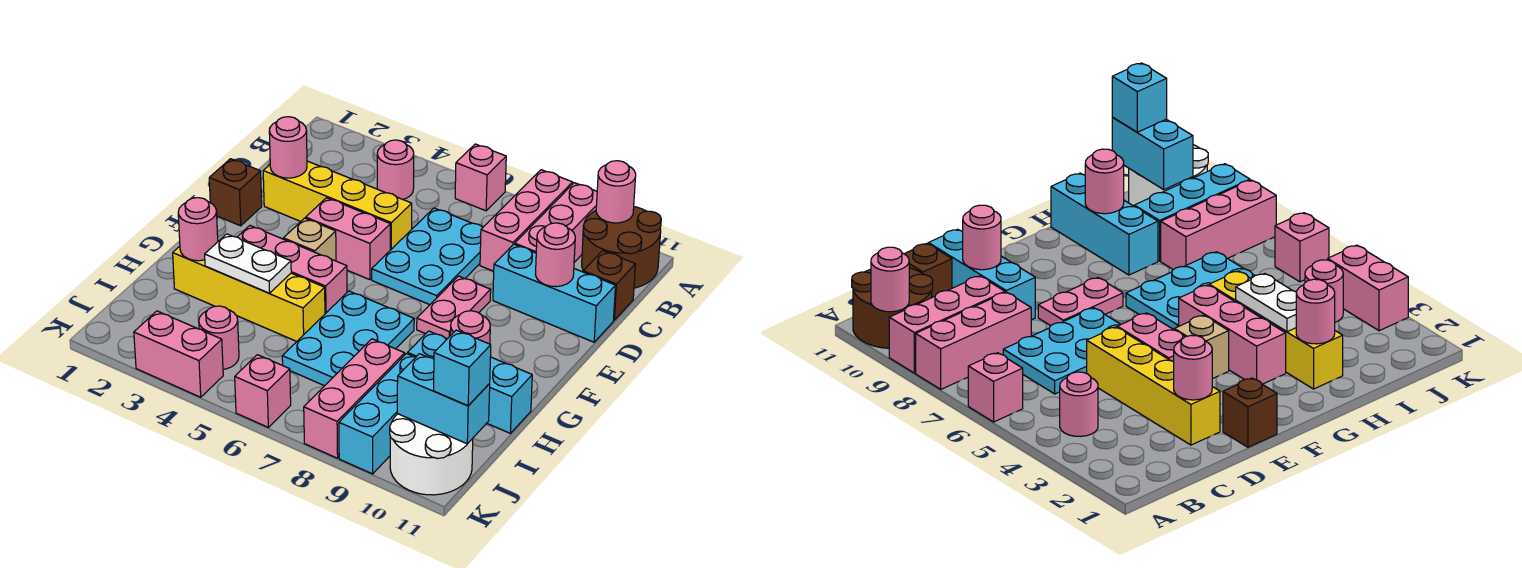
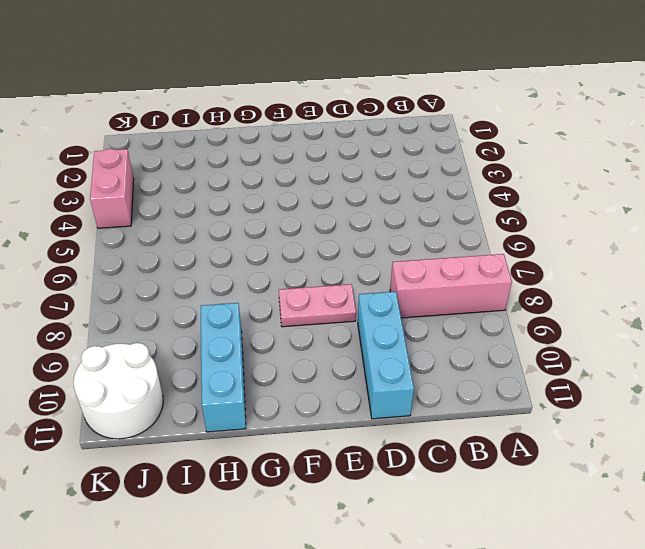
none -> pink brick A6 level 1
none -> pink brick A9:C9 level 1
none -> brown round brick A10:B11 level 1
none -> pink round brick B4 level 1

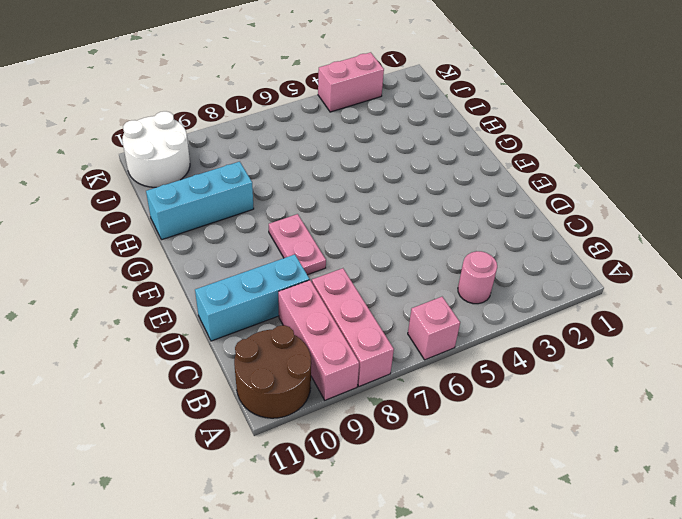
none -> cyan plate C6:E7 level 1
none -> brown brick C11 level 1
none -> yellow brick D2:D5 level 1
none -> brown brick E1 level 1

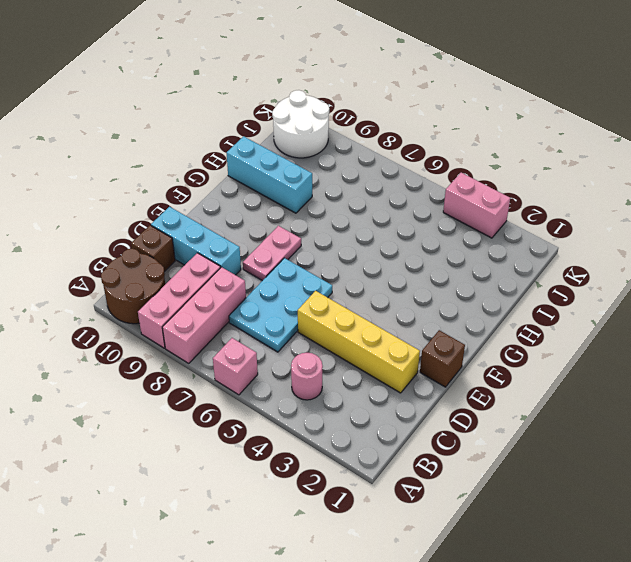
none -> pink brick E4:E5 level 1
none -> tan brick F4 level 1
none -> pink brick G3:G5 level 1
none -> cyan plate G6:I7 level 1

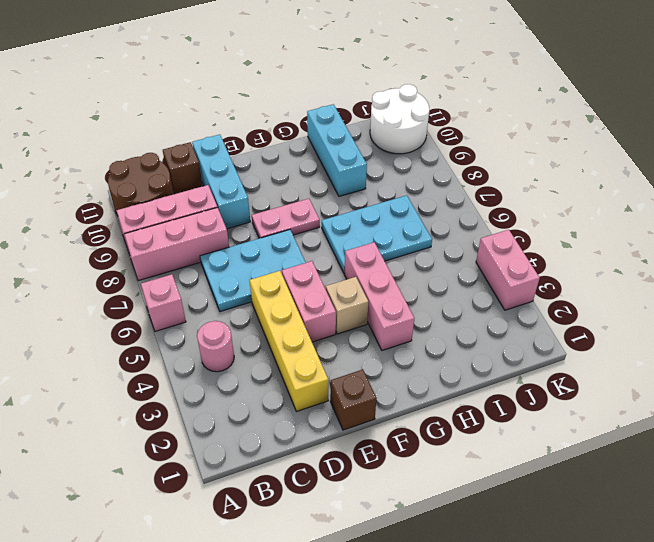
none -> yellow brick H2:H5 level 1
none -> pink brick I8:K8 level 1
none -> cyan brick I9:K9 level 1
none -> pink round brick J4 level 1

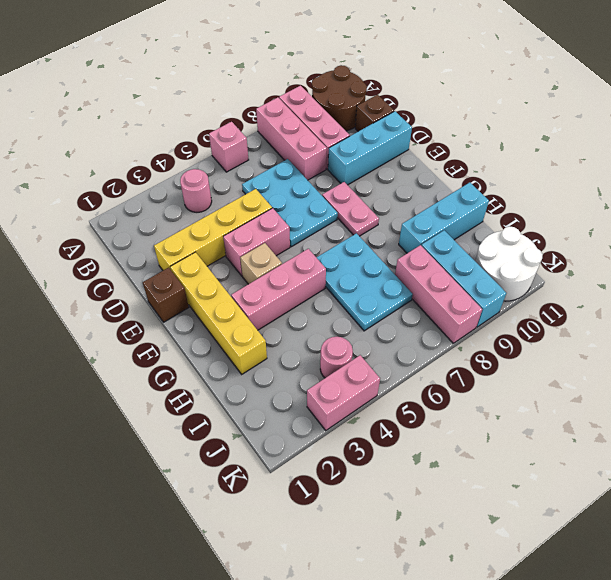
yellow brick E2:H2 level 1 -> yellow brick H2:H5 level 1
none -> pink brick K6 level 1
none -> pink round brick A10 level 2
none -> pink round brick D2 level 2
none -> pink round brick D10 level 2

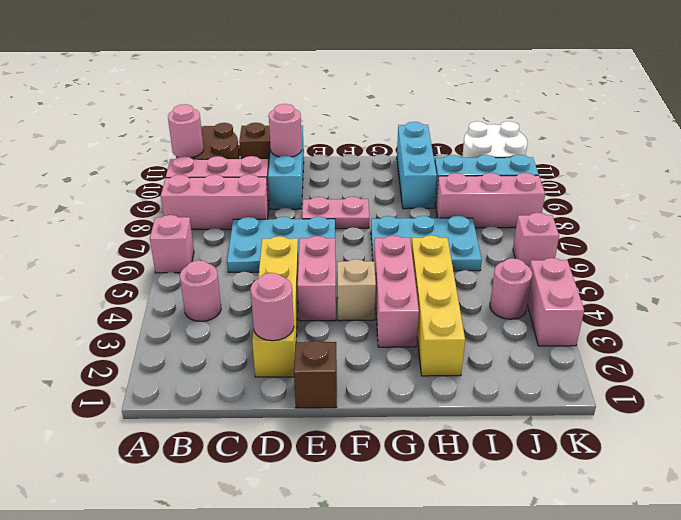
none -> pink round brick H2 level 2
none -> white plate H3:H4 level 2
none -> pink round brick H10 level 2
none -> cyan brick J10:J11 level 2

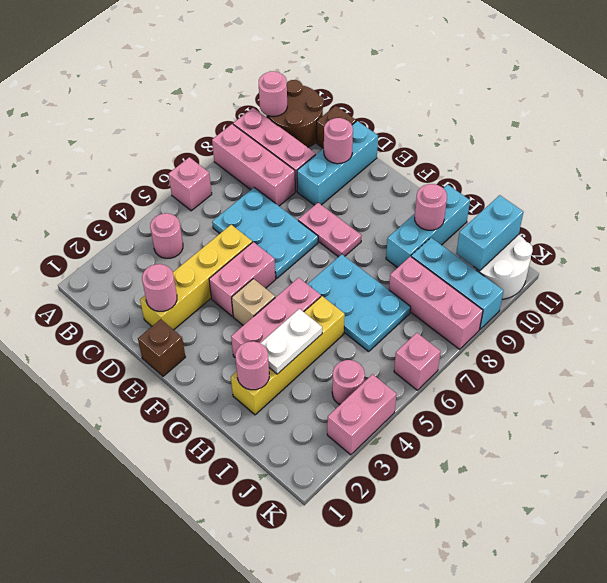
none -> cyan brick J11 level 3

